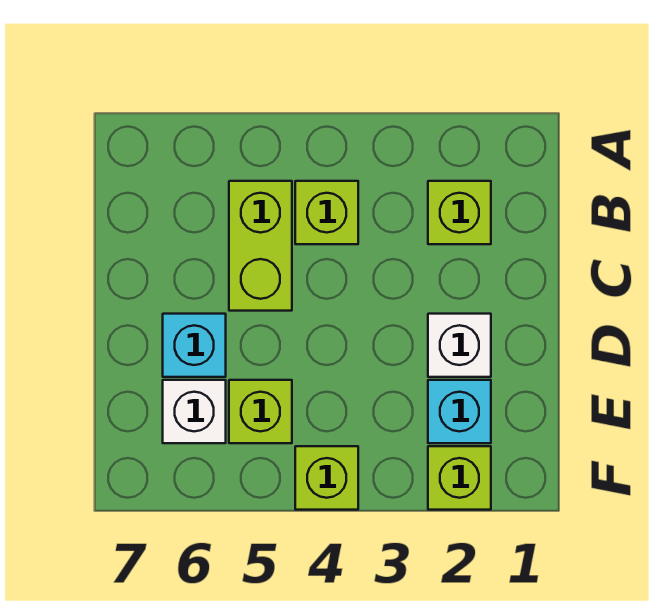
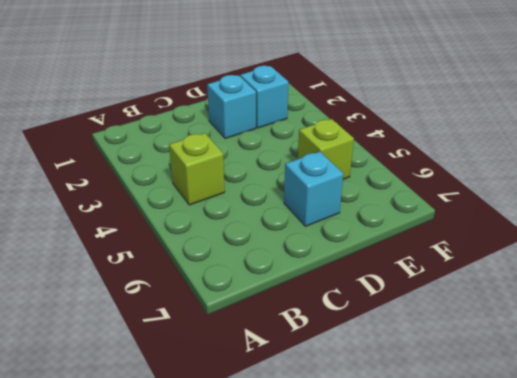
cyan brick D2 level 1 -> white brick D2 level 1
none -> lime brick B2 level 1
none -> lime brick B5:C5 level 1

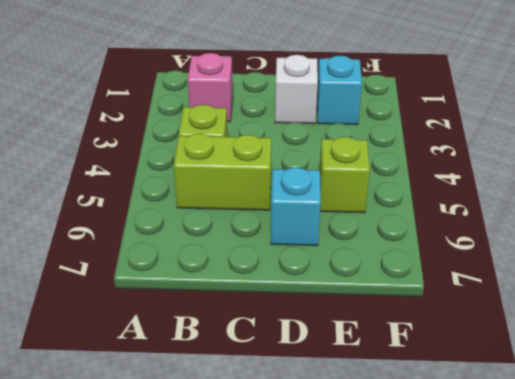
pink brick B2 level 1 -> lime brick B2 level 1
none -> white brick E6 level 1
none -> lime brick F2 level 1

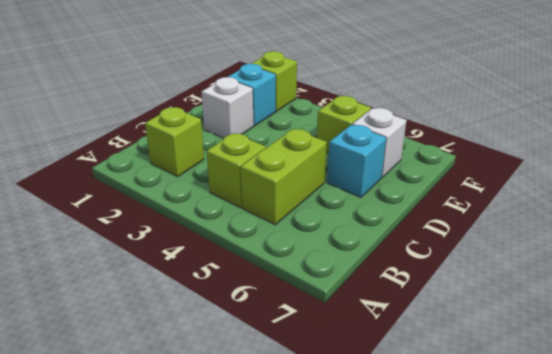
none -> lime brick F4 level 1

